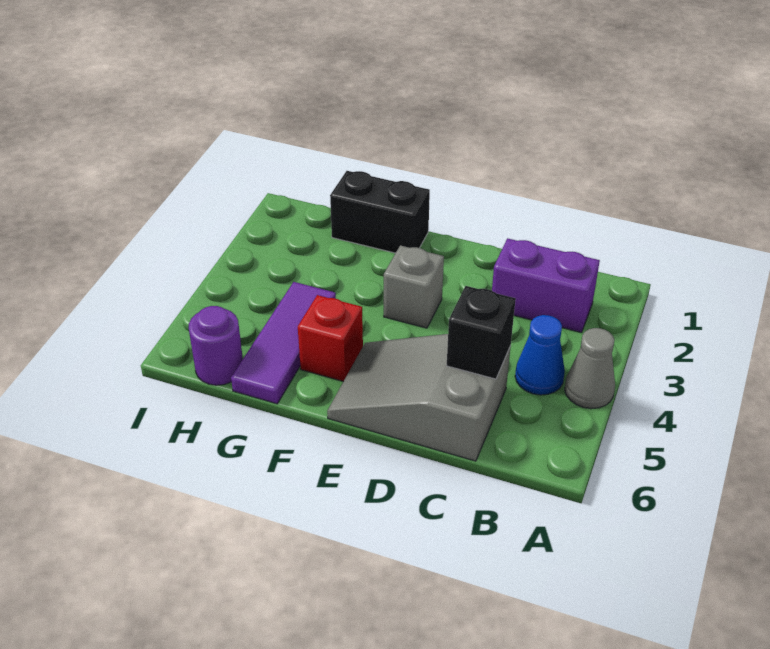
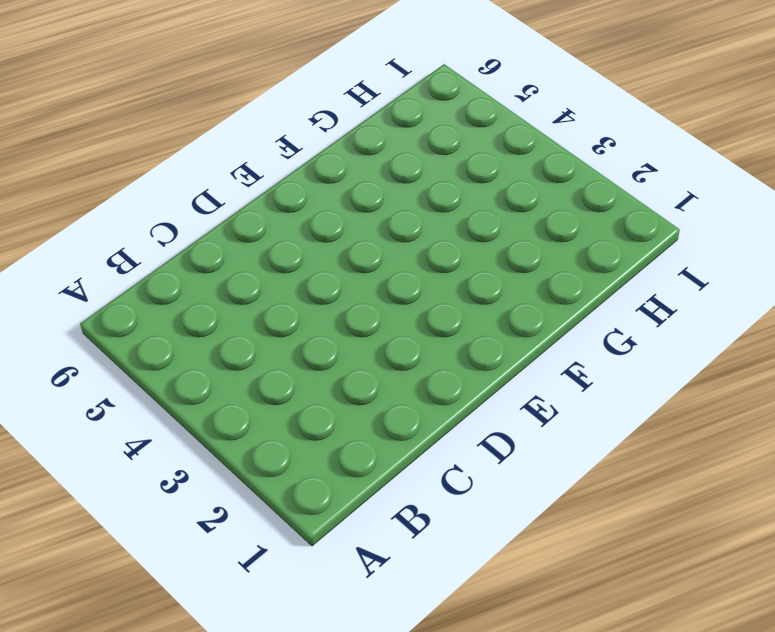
none -> grey cone A4 level 1
none -> purple brick B2:C2 level 1

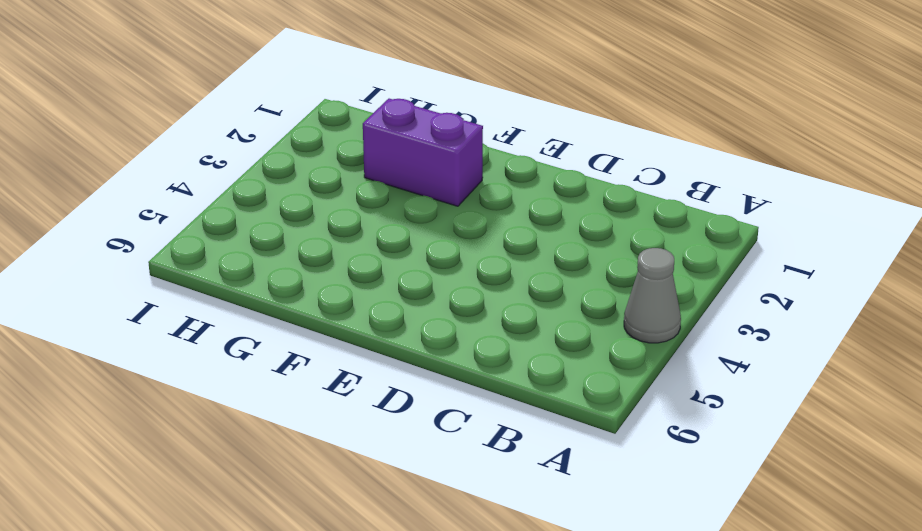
purple brick F2:G2 level 1 -> purple brick B2:C2 level 1
none -> blue cone B4 level 1
none -> grey slope C5:E6 level 1 top C

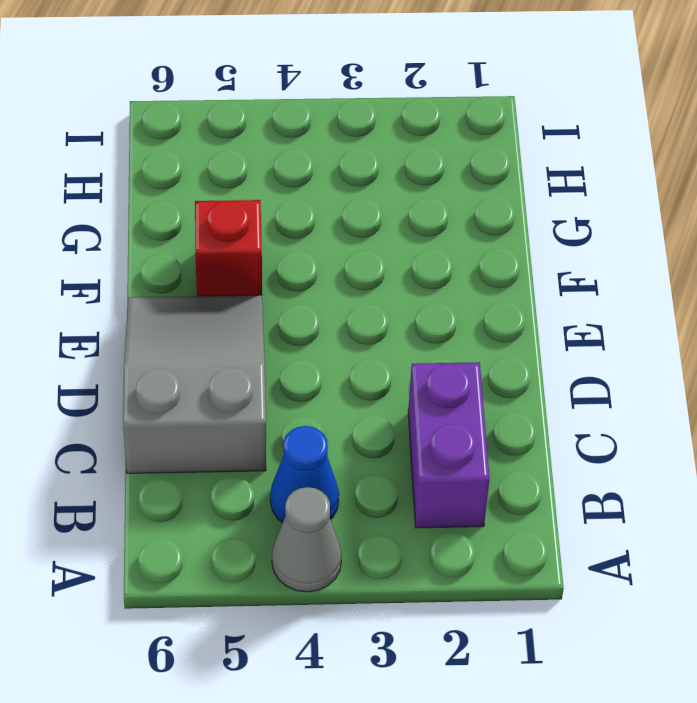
none -> grey brick E3 level 1
none -> black brick F1:G1 level 1

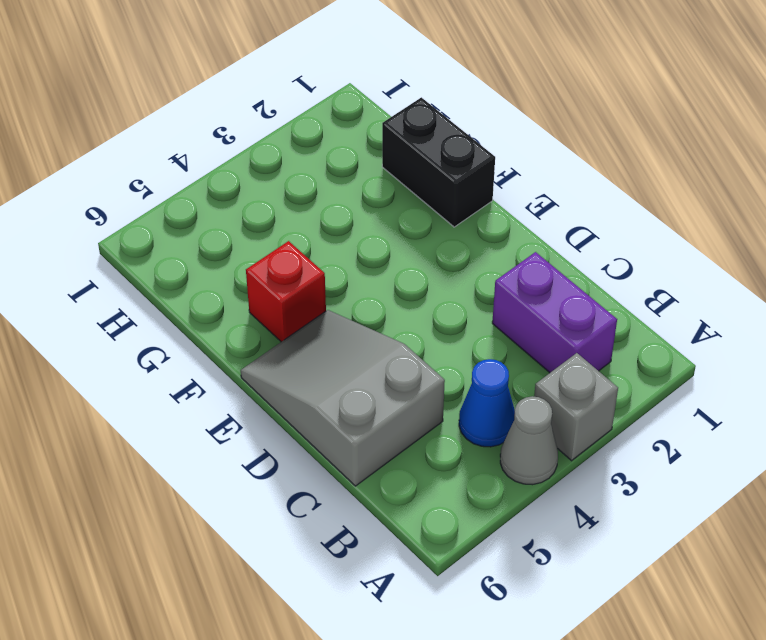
grey brick A3 level 1 -> grey brick E3 level 1
none -> purple tile G4:G6 level 1
none -> purple round brick H6 level 1

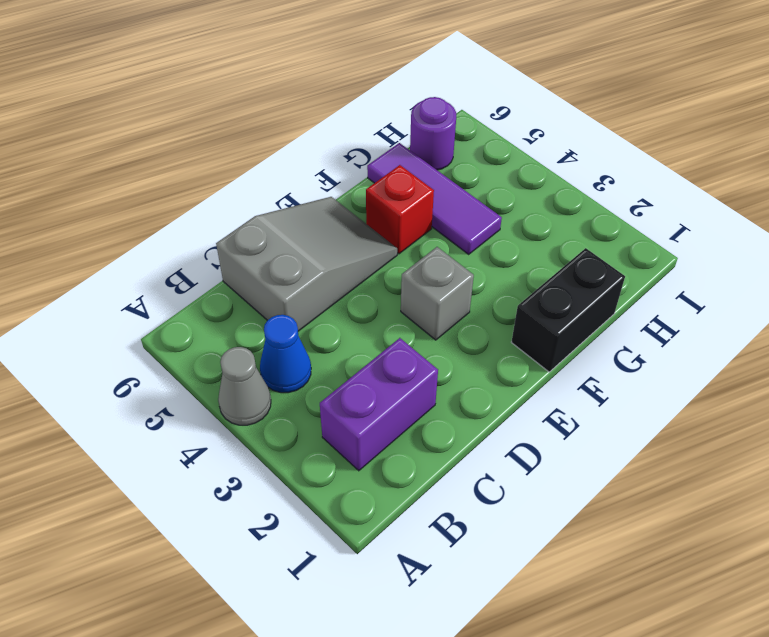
none -> black brick C5 level 2

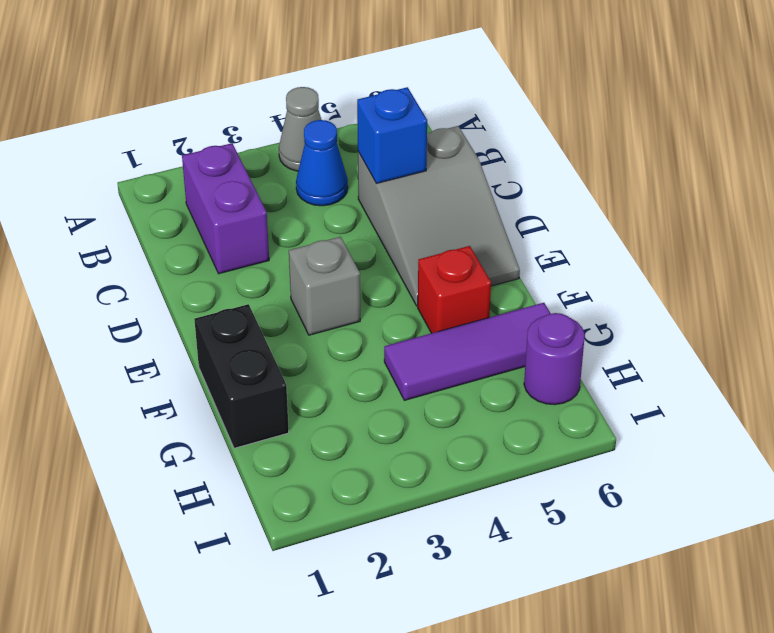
blue brick C5 level 2 -> black brick C5 level 2

